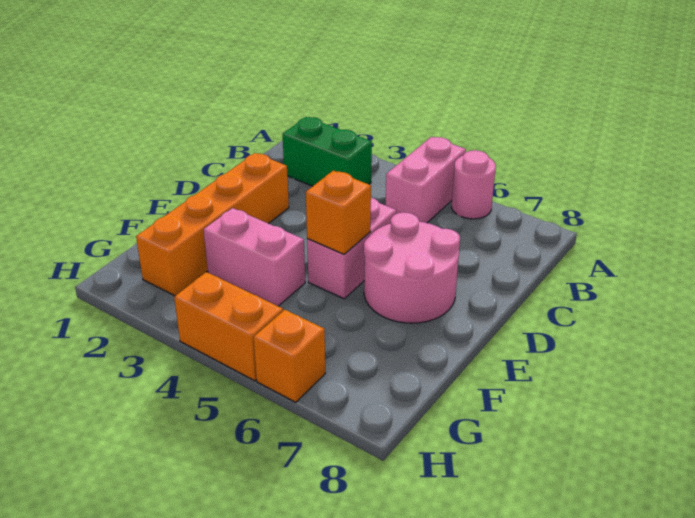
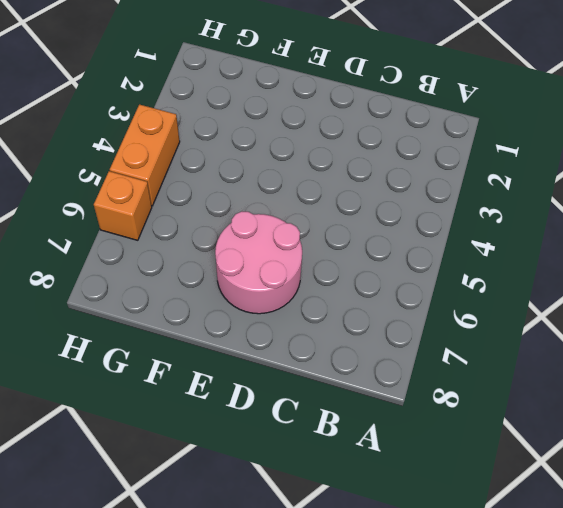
none -> pink brick A5:B5 level 1
none -> pink round brick A6 level 1

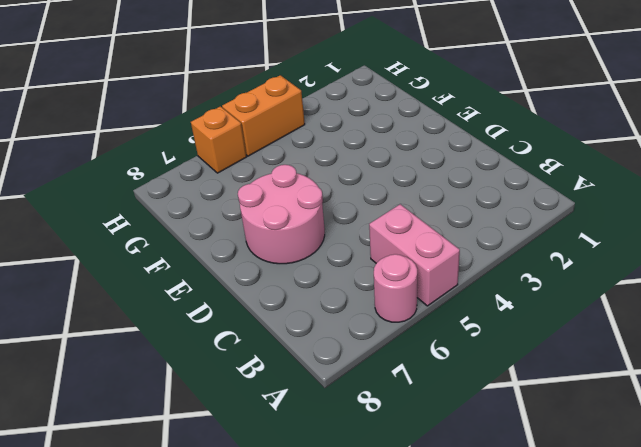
none -> green brick B2:B3 level 1
none -> orange brick D2:G2 level 1

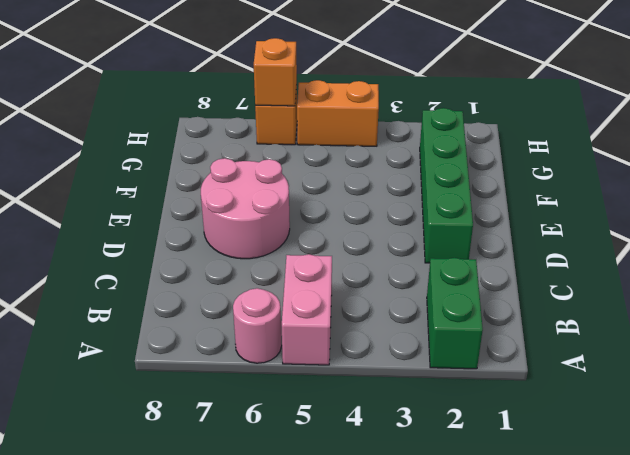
green brick A2:B2 level 1 -> green brick B2:B3 level 1
green brick D2:G2 level 1 -> orange brick D2:G2 level 1
orange brick H6 level 2 -> orange brick E5 level 2
none -> pink brick D5:E5 level 1
none -> pink brick F3:F4 level 1

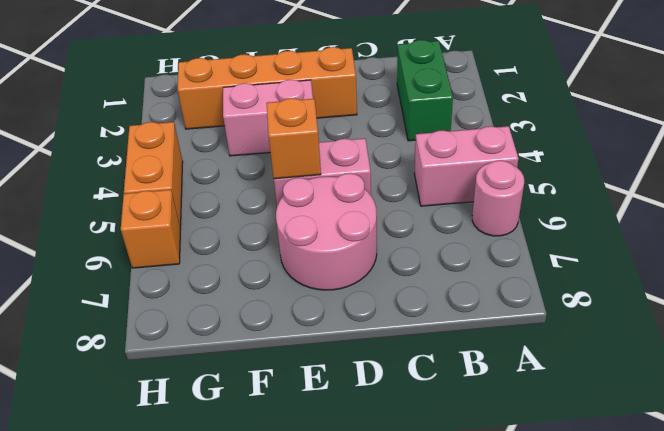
pink brick E3:F3 level 1 -> pink brick F3:F4 level 1

